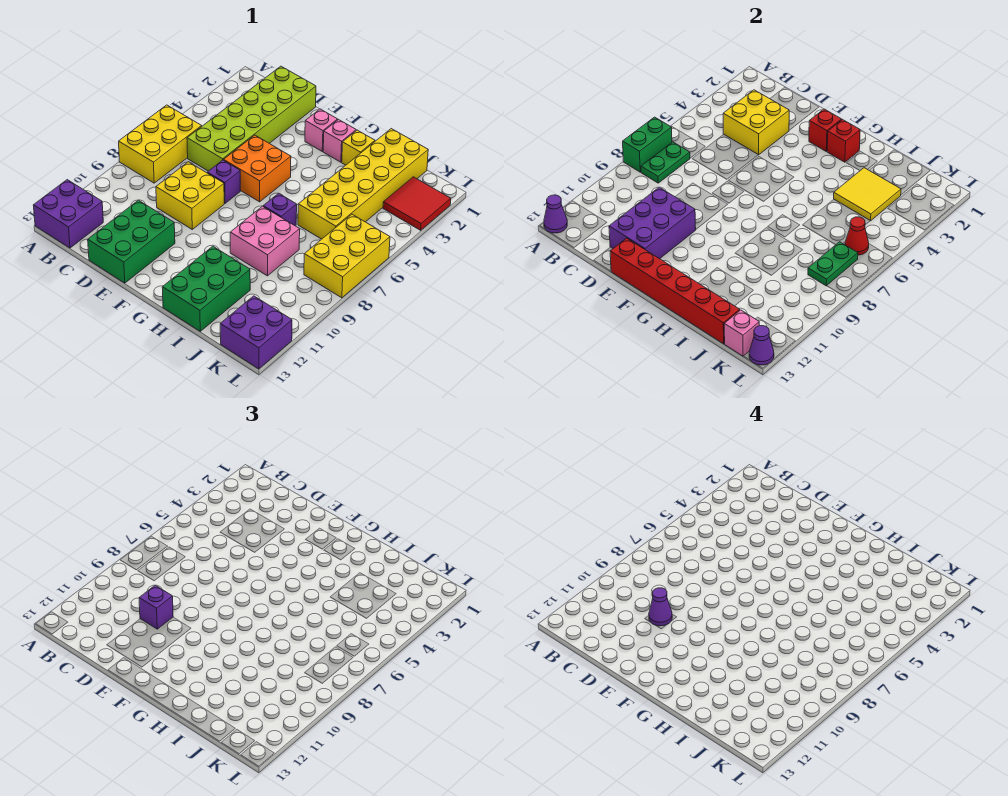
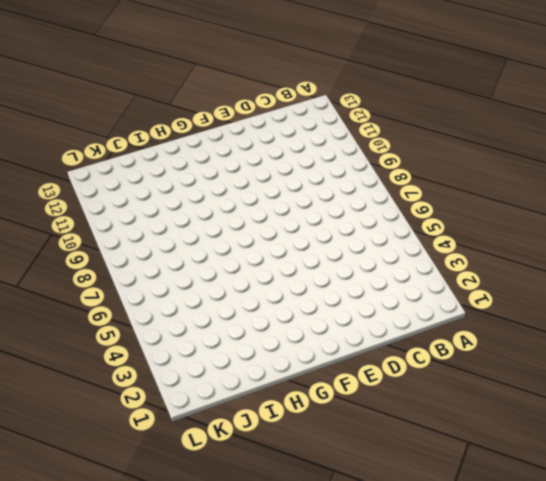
none -> yellow brick A6:B8 level 1
none -> purple brick A12:B13 level 1
none -> lime brick C1:D6 level 1
none -> yellow brick D8:E9 level 1

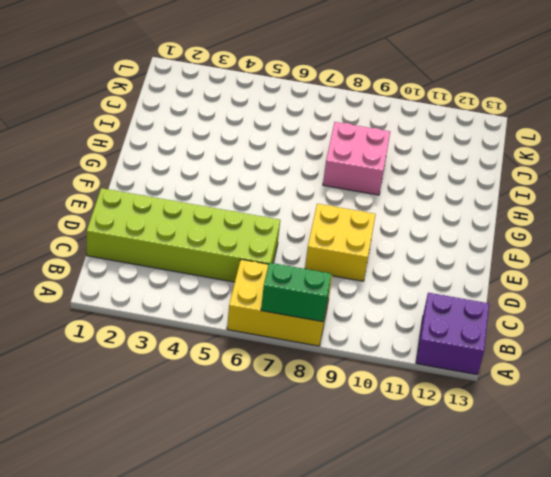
none -> green brick D11:E13 level 1
none -> orange brick E5:F6 level 1
none -> purple brick E7 level 1
none -> pink brick F2 level 1

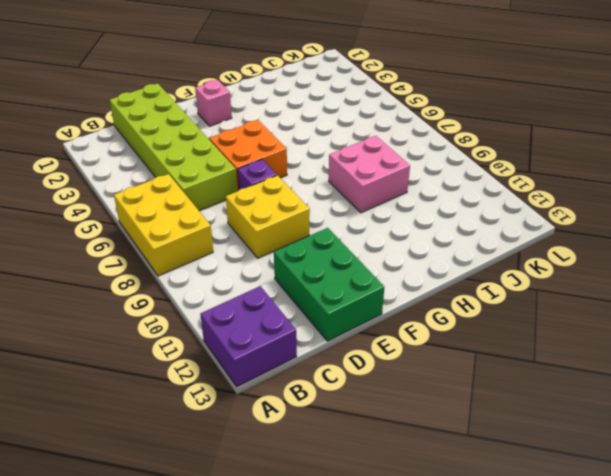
none -> pink brick G2 level 1
none -> yellow brick H2 level 1
none -> purple brick H7 level 1
none -> green brick H11:I13 level 1

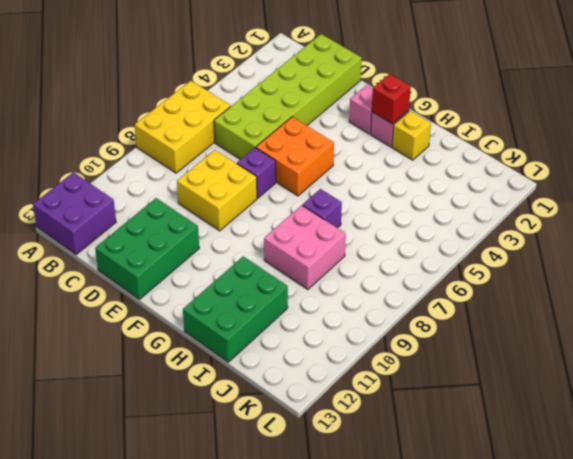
none -> yellow brick I1:J6 level 1
none -> red tile K2:L3 level 1
none -> yellow brick K6:L8 level 1
none -> purple brick K12:L13 level 1

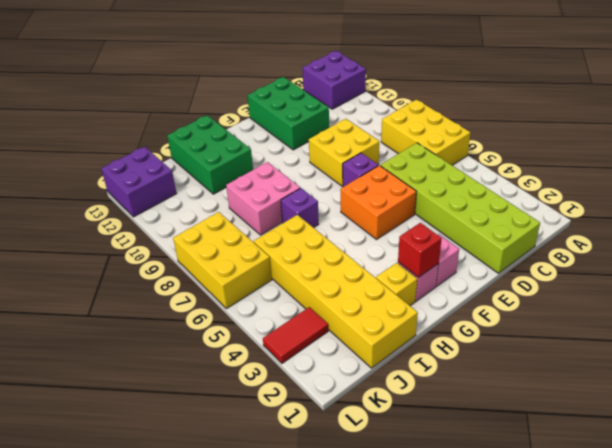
red tile K3:L3 level 1 -> red tile K2:L3 level 1
none -> green brick A7:A8 level 2
none -> purple cone A13 level 2
none -> green plate B7:B8 level 2
none -> yellow brick C3:D4 level 2

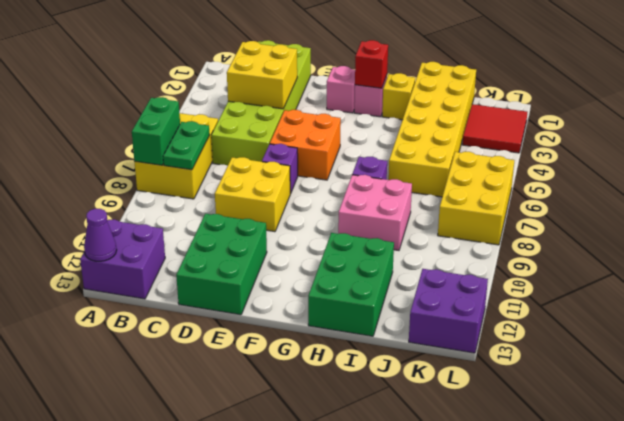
none -> purple brick D10:E12 level 2
none -> red brick E13:J13 level 2
none -> red brick F2 level 2
none -> yellow tile I3:J4 level 2

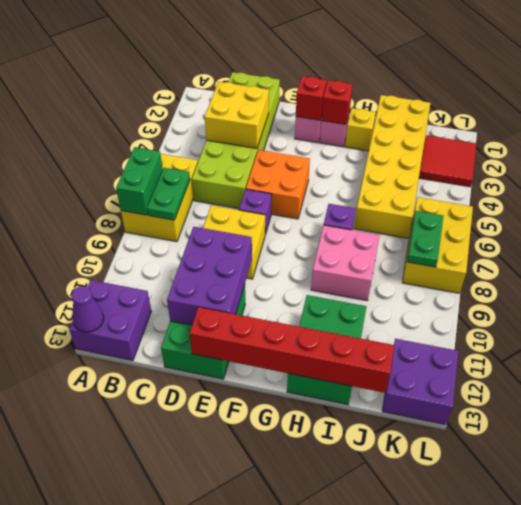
none -> yellow tile I3:J4 level 2
none -> red cone K6 level 2
none -> pink brick K13 level 2
none -> purple cone L13 level 2

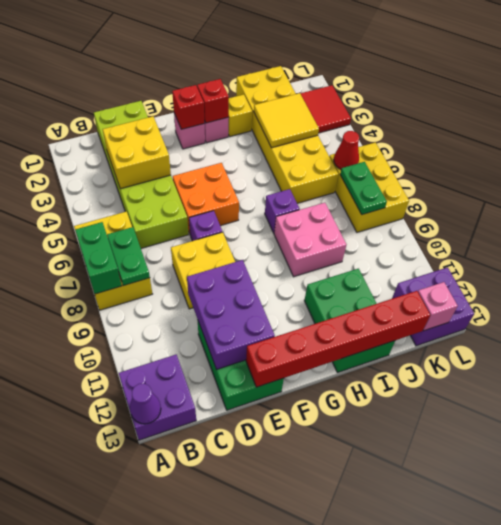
none -> purple cone L13 level 2
none -> purple brick D10 level 3
none -> purple cone D10 level 4

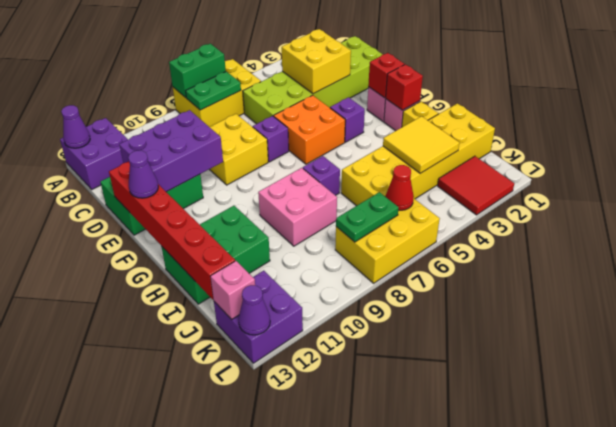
purple brick F4 level 1 -> purple brick D10 level 3
purple cone F13 level 3 -> purple cone D10 level 4

